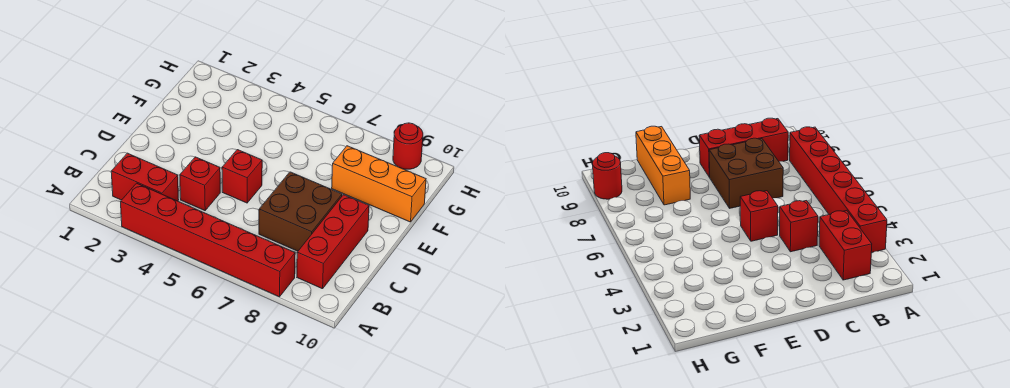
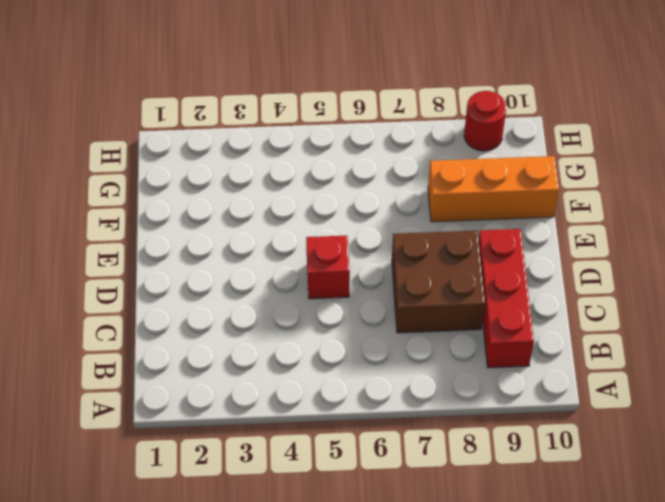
none -> red brick A3:A8 level 1
none -> red brick B2:B3 level 1

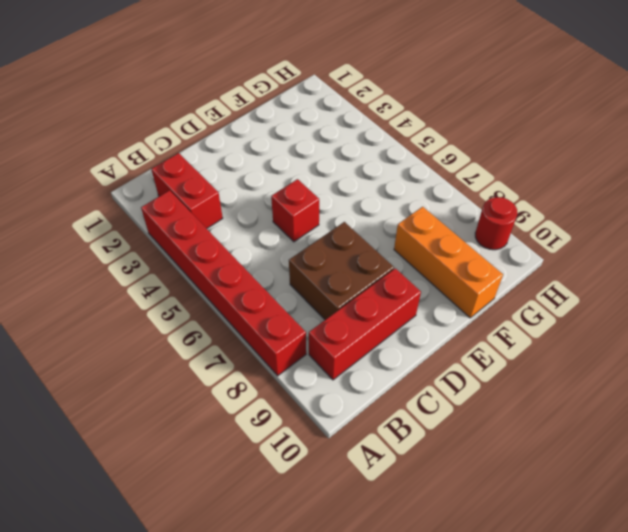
none -> red brick C4 level 1

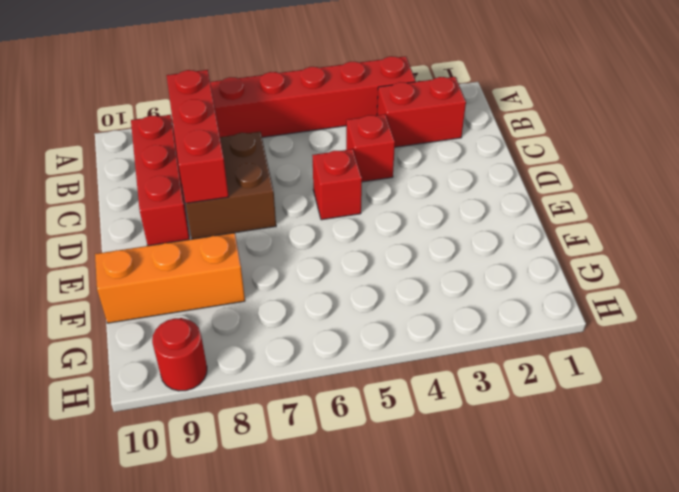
red brick B8:D8 level 2 -> none

